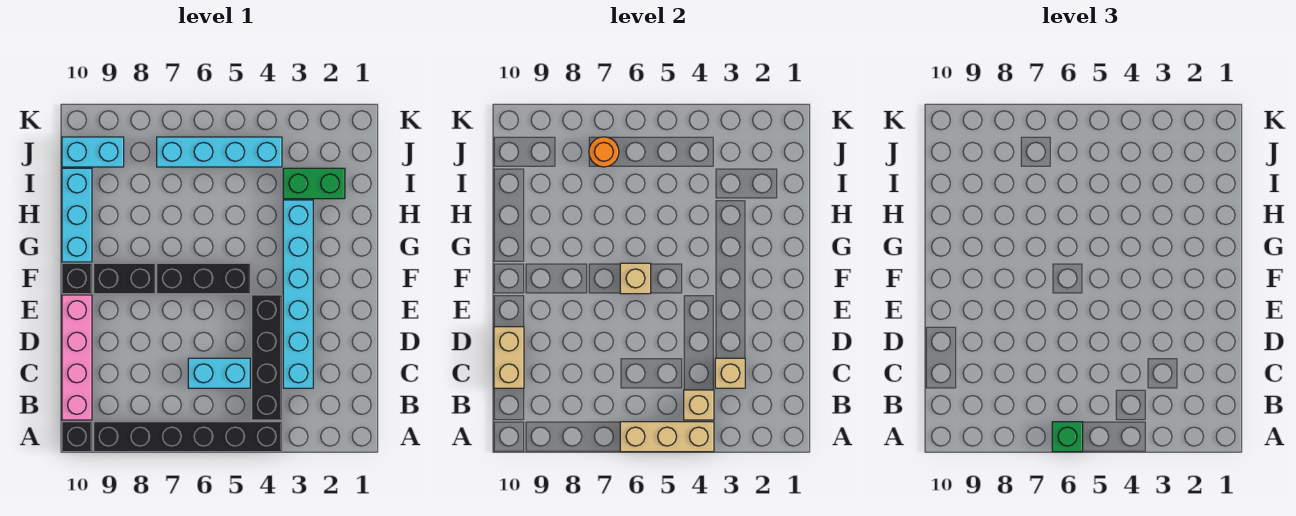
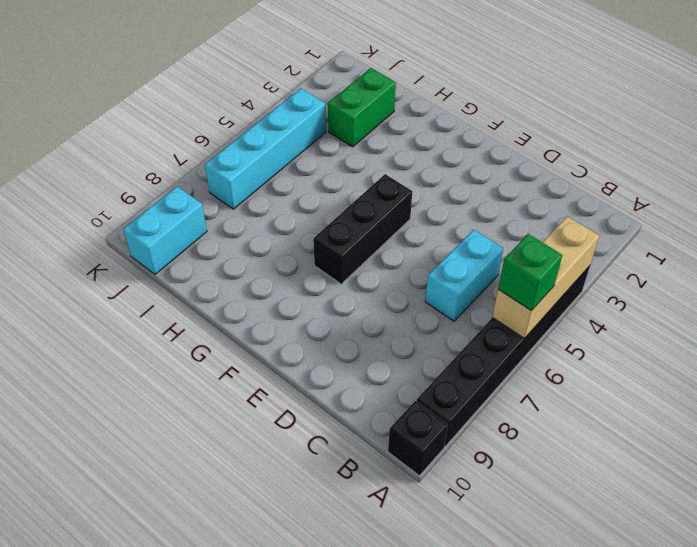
none -> black brick B4:E4 level 1
none -> pink brick B10:E10 level 1
none -> cyan brick C3:H3 level 1

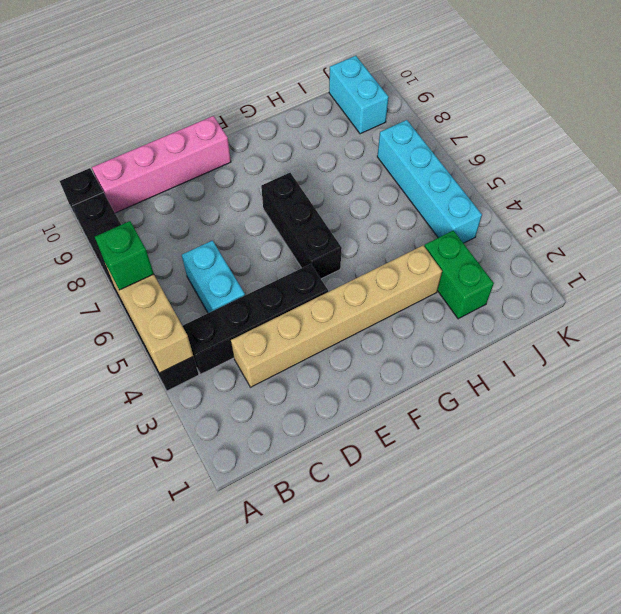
tan brick C3:H3 level 1 -> cyan brick C3:H3 level 1
none -> black brick F8:F9 level 1
none -> black brick F10 level 1
none -> cyan brick G10:I10 level 1

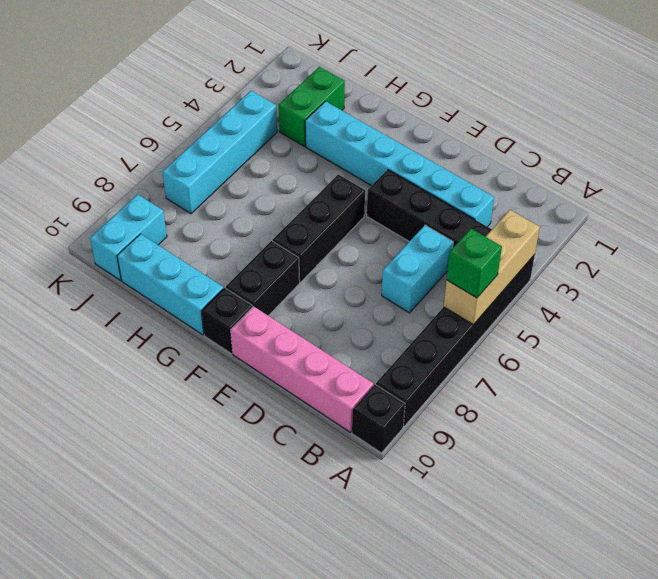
none -> tan brick B4 level 2
none -> tan brick C3 level 2
none -> tan brick C10:D10 level 2

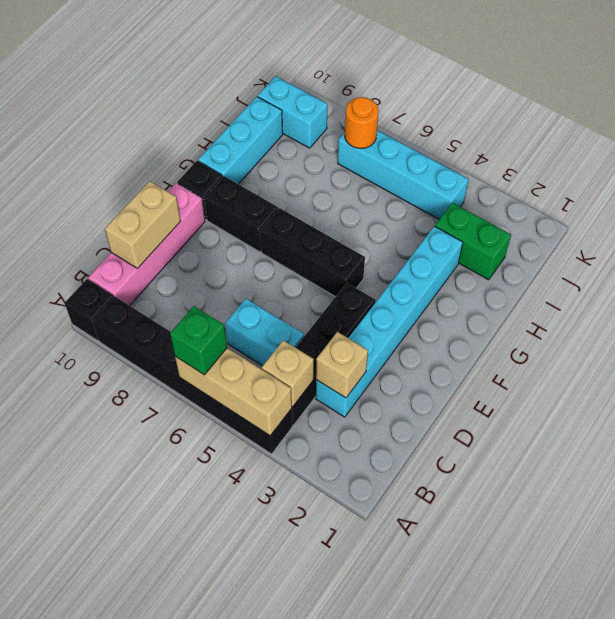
none -> tan brick F6 level 2

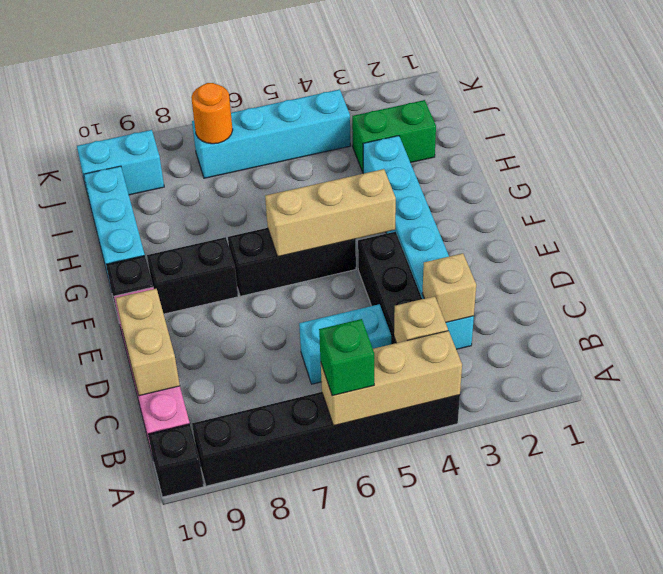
tan brick F4:F6 level 2 -> tan brick F6 level 2

